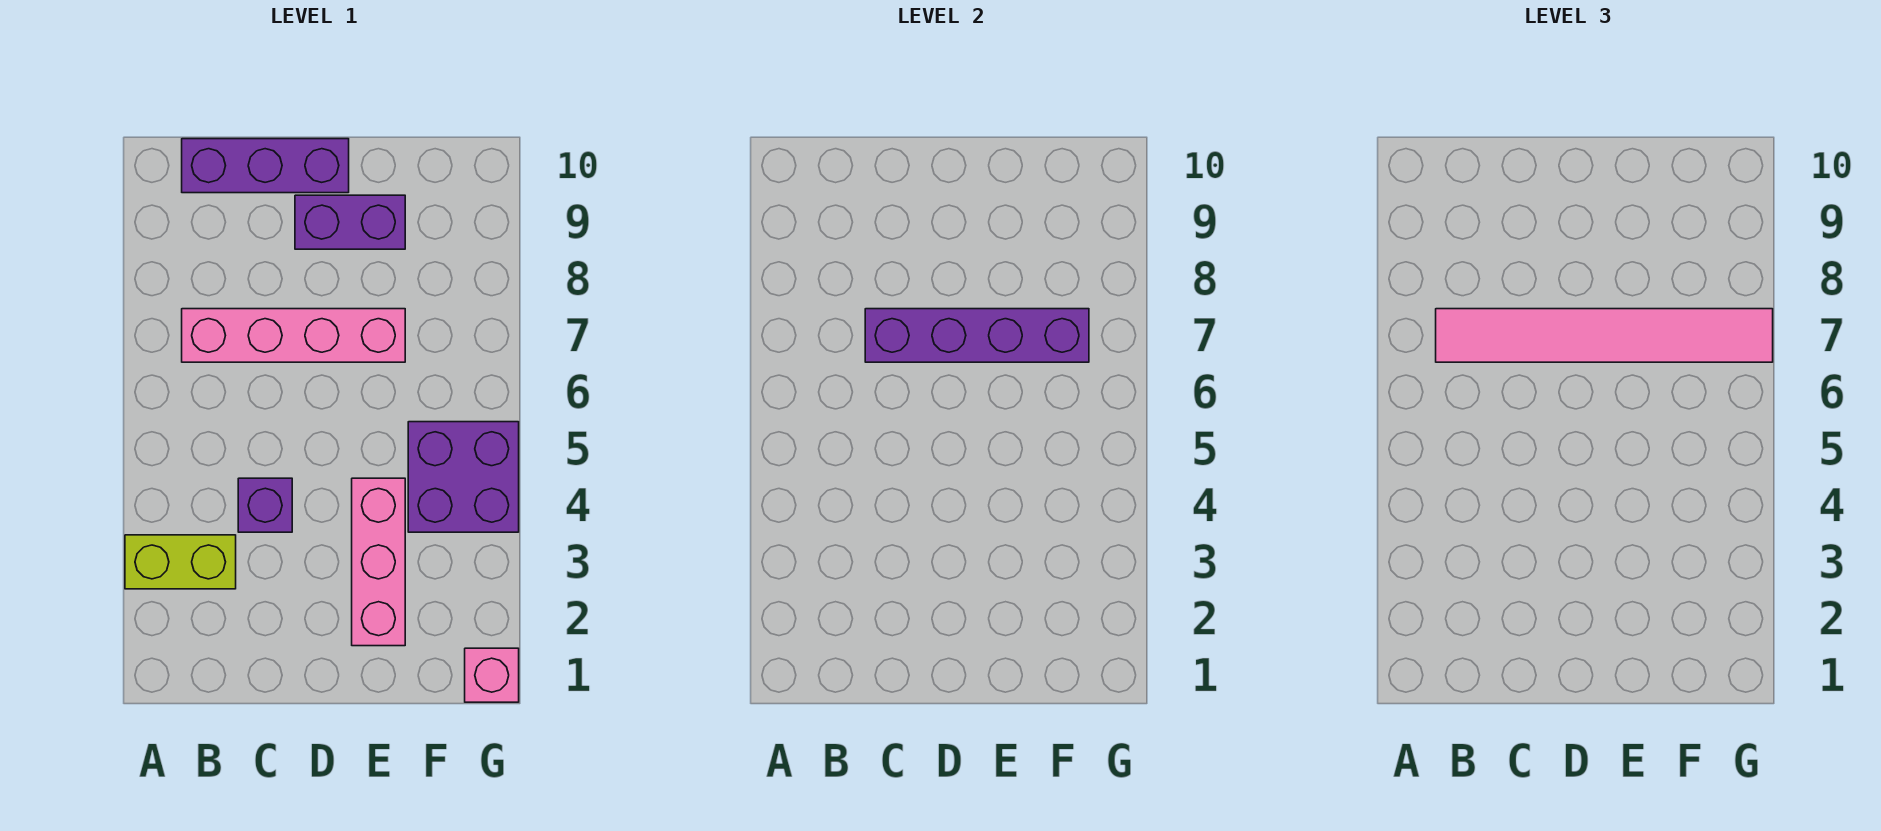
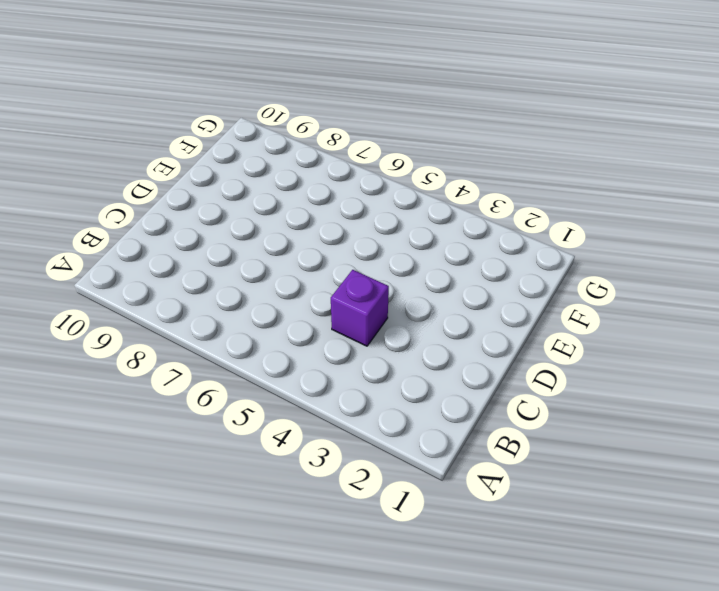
none -> lime brick A3:B3 level 1
none -> pink brick B7:E7 level 1

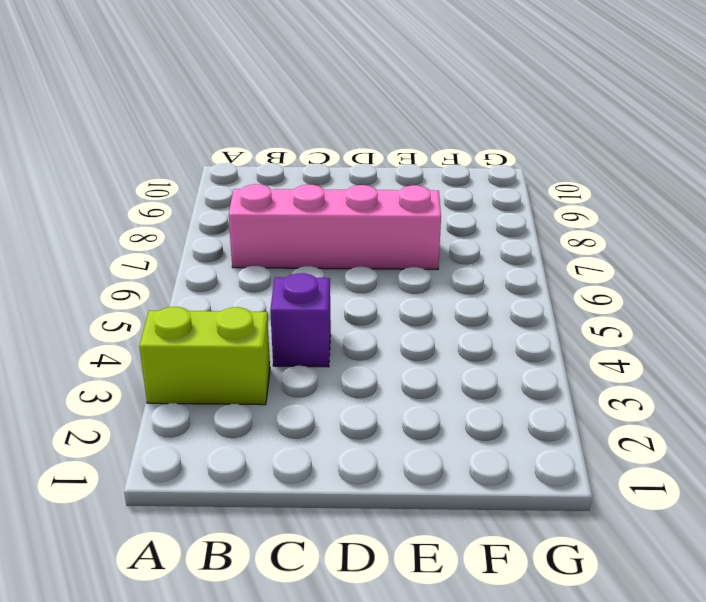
none -> purple brick B10:D10 level 1
none -> purple brick D9:E9 level 1

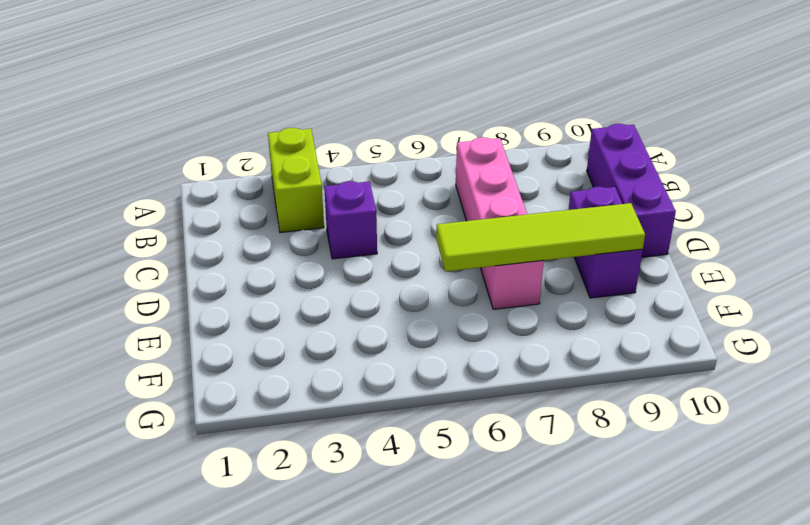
lime tile E6:E9 level 2 -> purple brick C7:F7 level 2
none -> pink brick E2:E4 level 1
none -> purple brick F4:G5 level 1

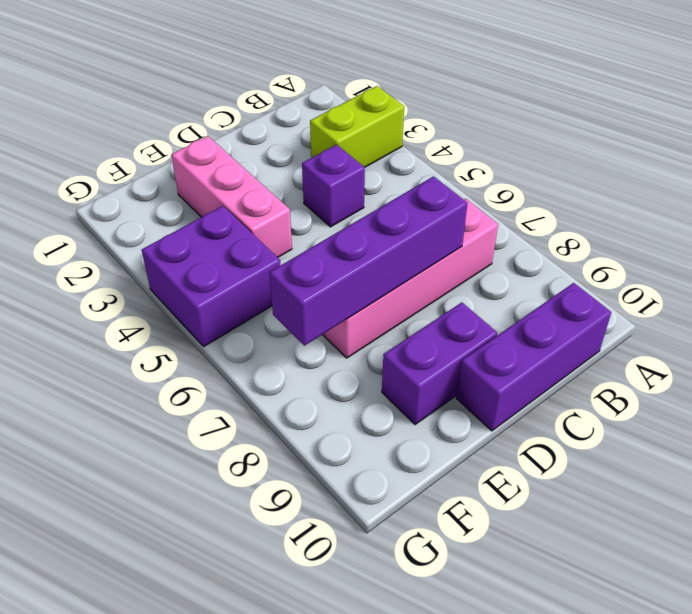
none -> pink brick G1 level 1
none -> pink tile B7:G7 level 3

